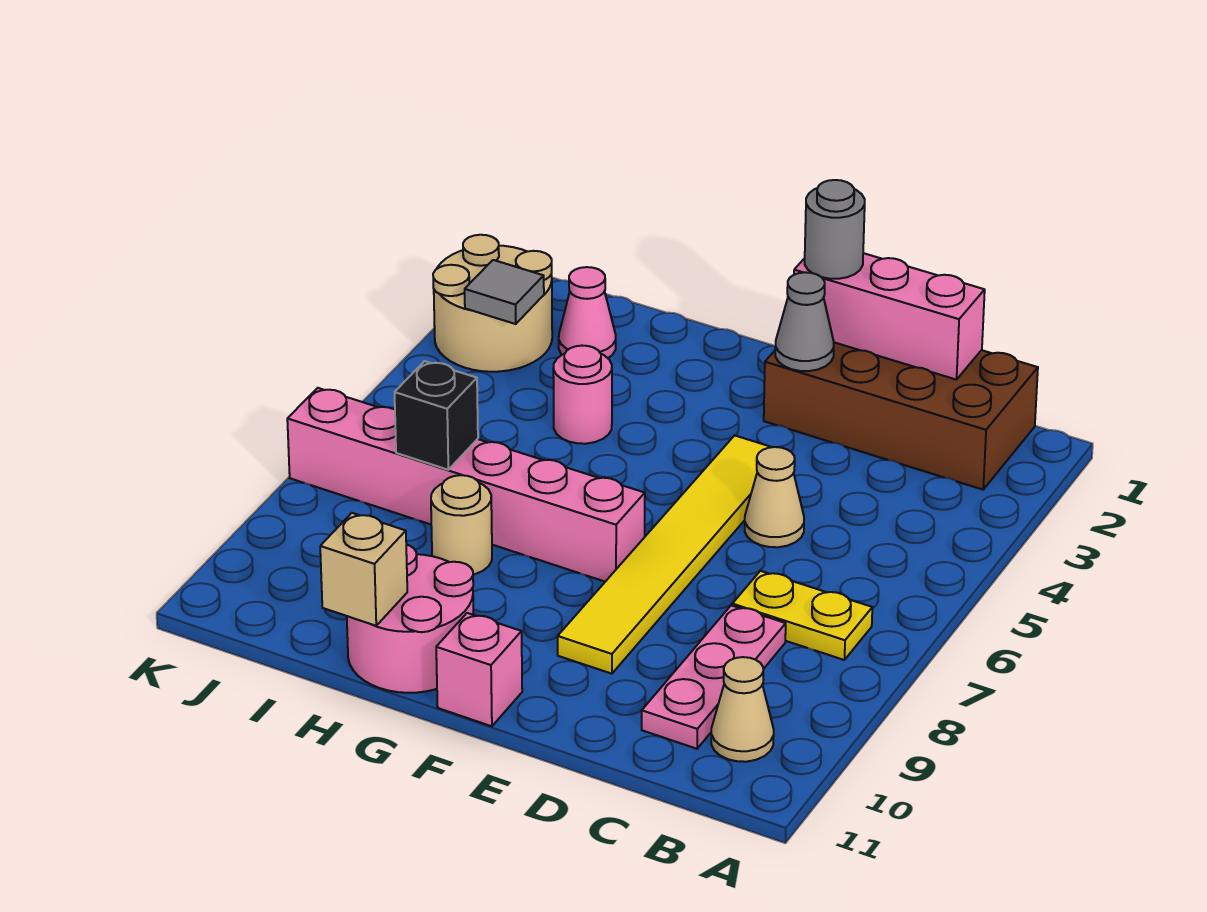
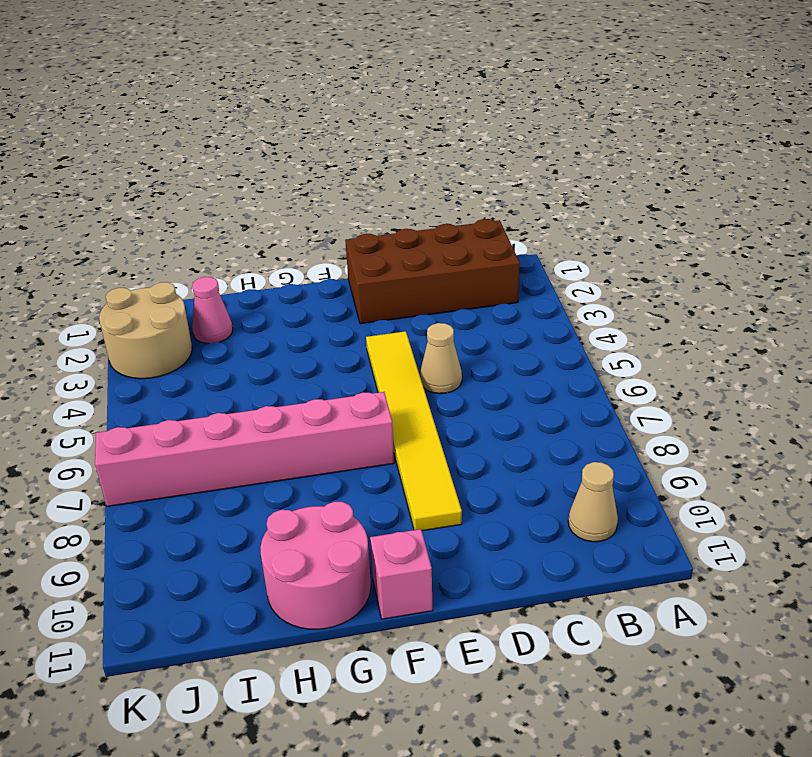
none -> yellow plate B7:C7 level 1
none -> pink plate C8:C10 level 1
none -> pink round brick H4 level 1

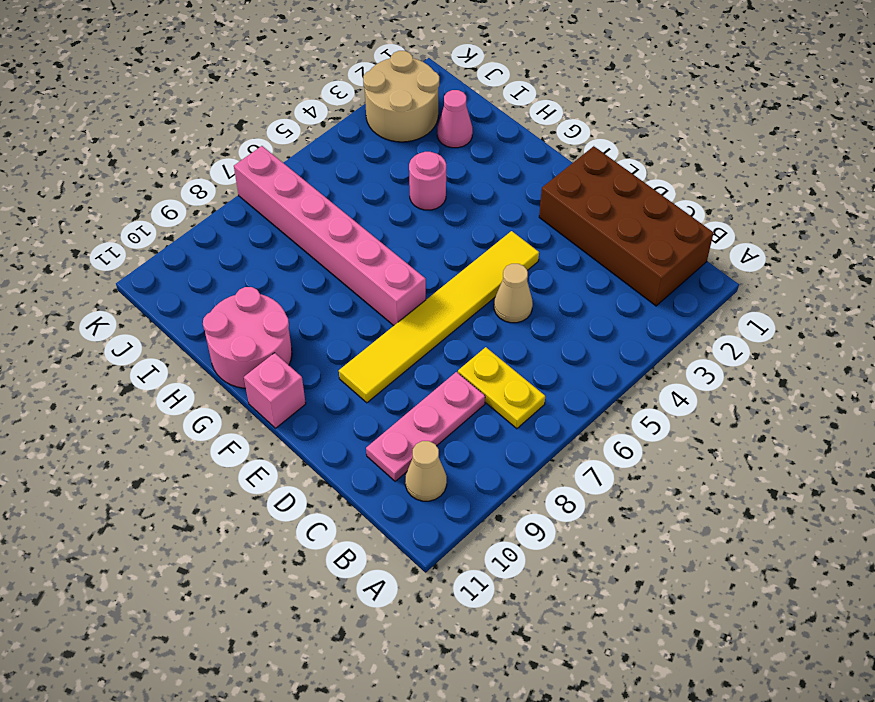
none -> tan round brick H8 level 1
none -> pink brick C1:E1 level 2
none -> grey cone E2 level 2

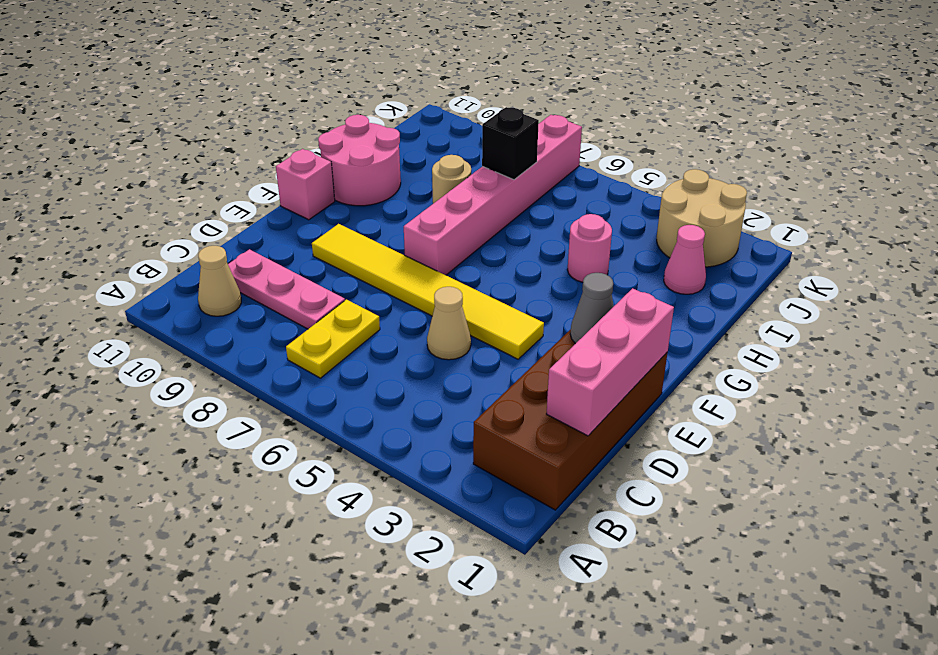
none -> tan brick H11 level 2
none -> grey tile J3 level 2
none -> grey round brick E1 level 3

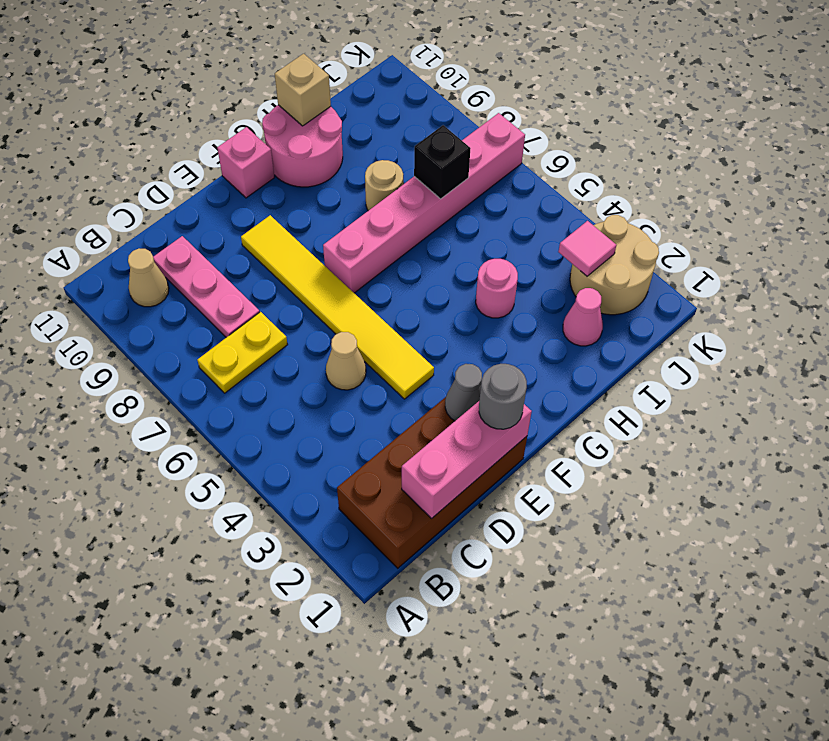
pink tile J3 level 2 -> grey tile J3 level 2

